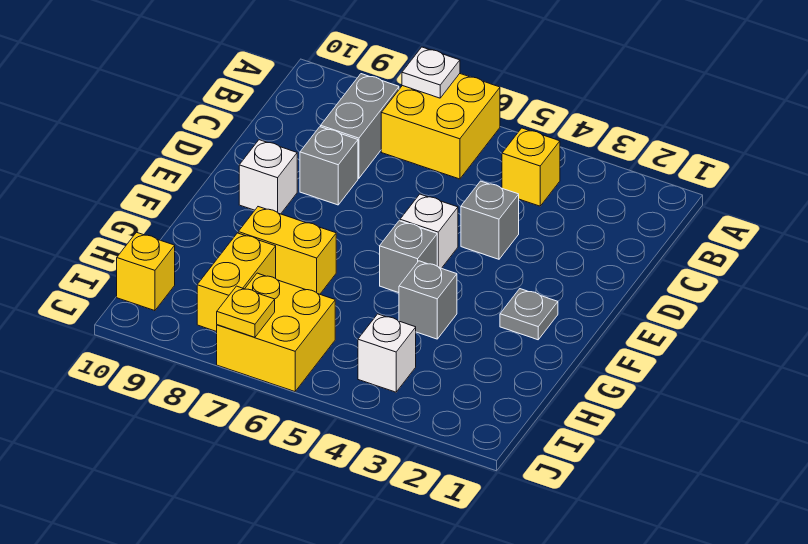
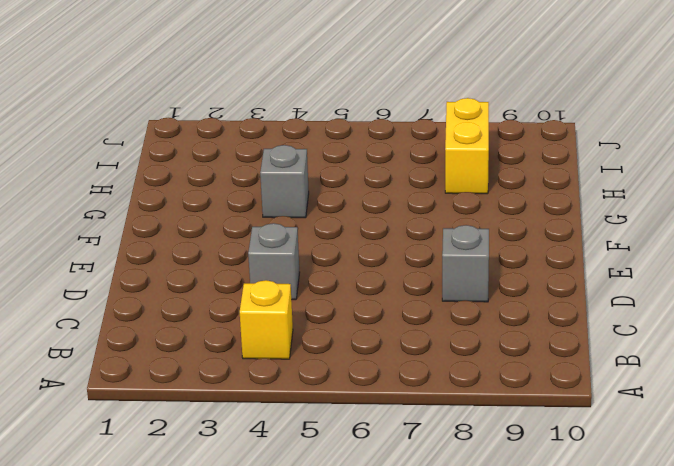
none -> yellow brick A6:B7 level 1
none -> grey brick B8:C8 level 1
none -> white brick E5 level 1

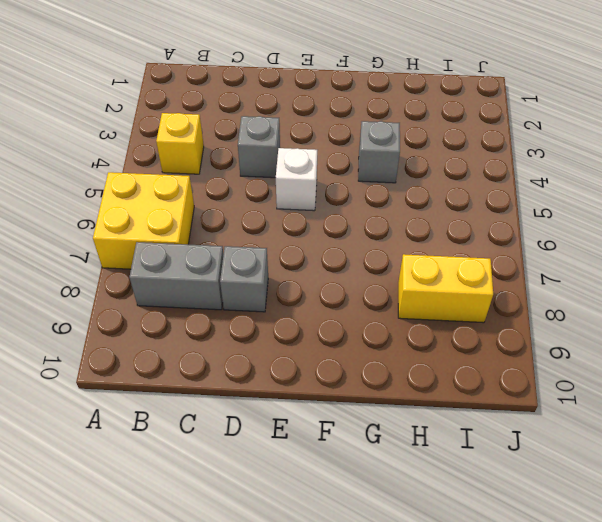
none -> white brick E9 level 1
none -> grey plate F2 level 1
none -> grey brick F5 level 1

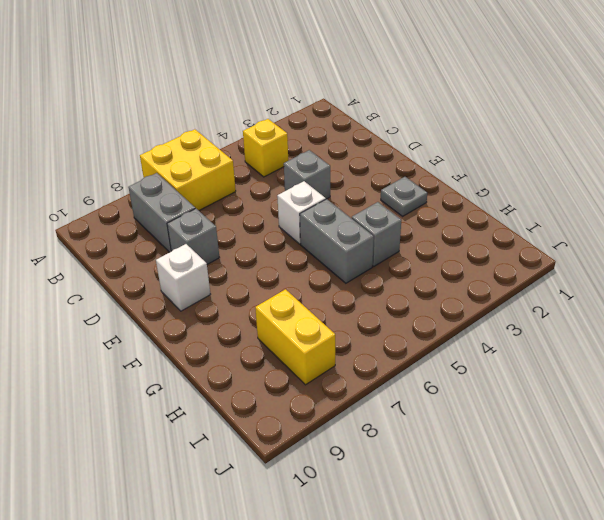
grey brick F5:G5 level 1 -> grey brick F5 level 1
none -> yellow brick G7:G8 level 1
none -> white brick I4 level 1
none -> yellow brick I6:J7 level 1

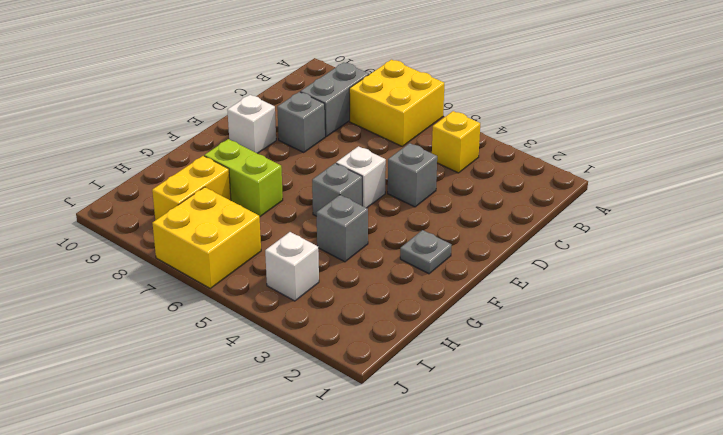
lime brick G7:G8 level 1 -> yellow brick G7:G8 level 1
none -> yellow brick I10 level 1
none -> white plate A7 level 2
none -> yellow plate J7 level 2

